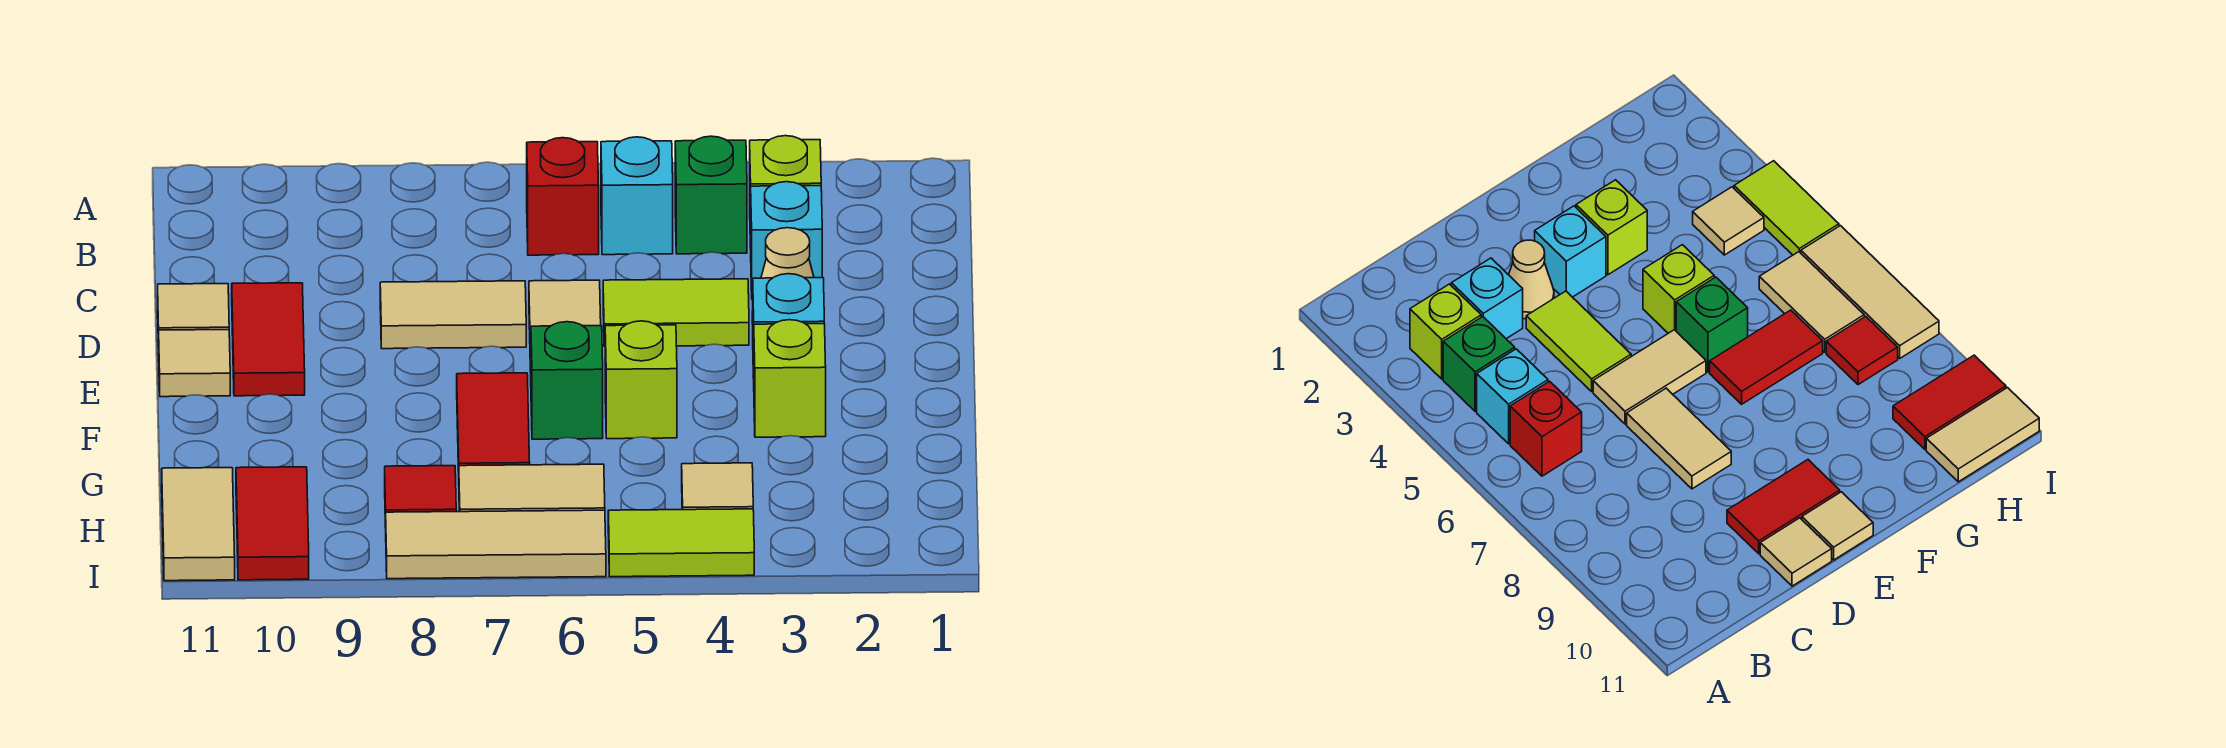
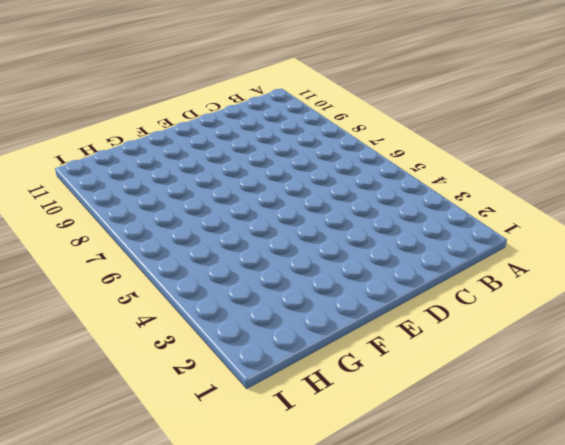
none -> lime brick B3 level 1
none -> green brick B4 level 1
none -> cyan brick B5 level 1

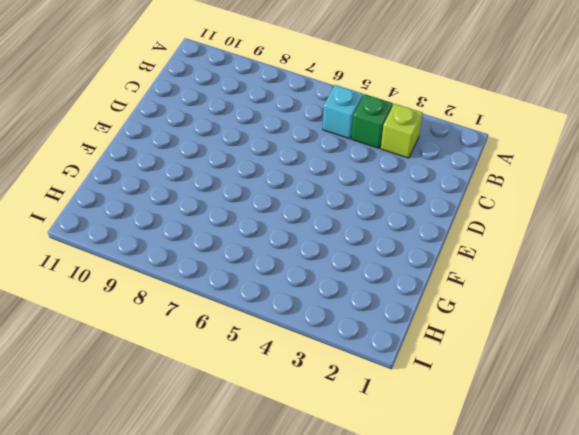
none -> red brick B6 level 1
none -> cyan brick C3 level 1
none -> tan cone D3 level 1

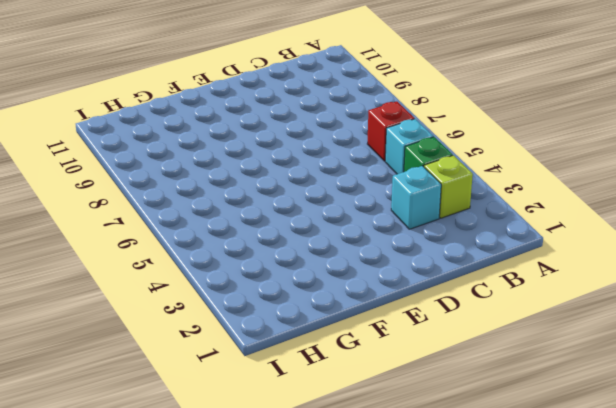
none -> tan cone D3 level 1
none -> lime tile D4:D5 level 1
none -> tan tile D6:E6 level 1

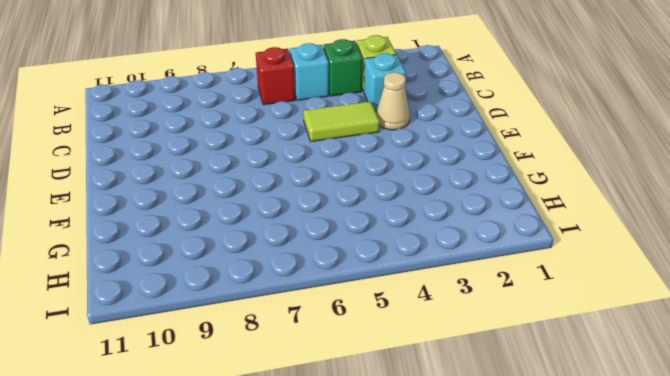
none -> tan tile D6:E6 level 1
none -> tan tile D7:D8 level 1
none -> red tile D10:E10 level 1

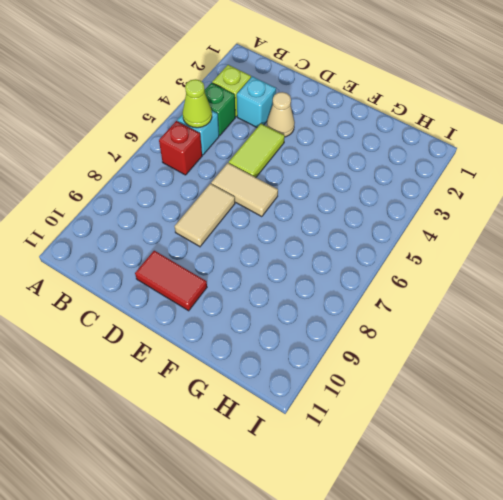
lime cone B5 level 2 -> none
none -> tan tile D11 level 1
none -> cyan brick E3 level 1
none -> tan tile E11 level 1

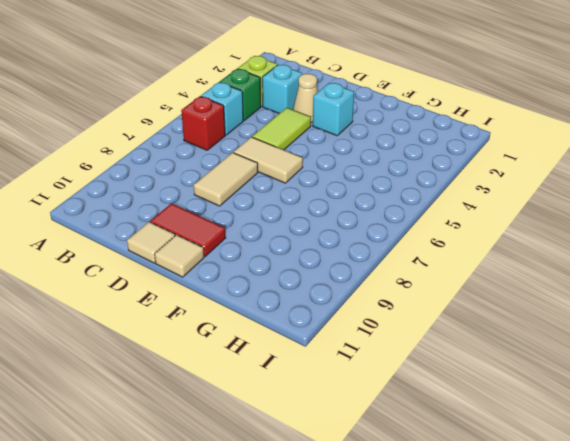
none -> lime brick F3 level 1
none -> lime brick F5 level 1
none -> green brick F6 level 1

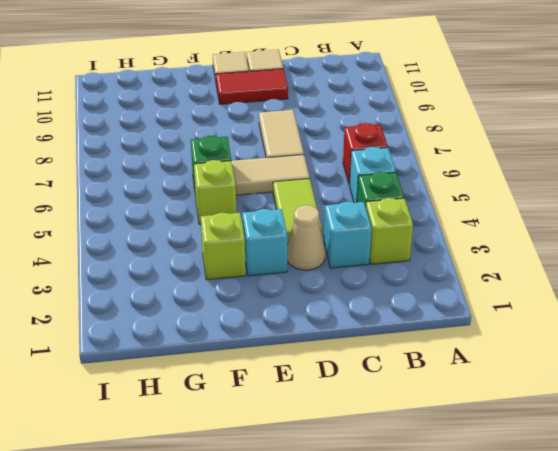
none -> red tile F7:G7 level 1
none -> tan tile H4 level 1
none -> tan tile H6:H7 level 1

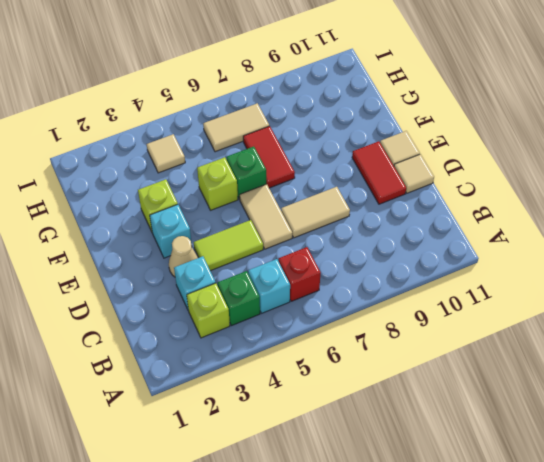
none -> red tile H8 level 1
none -> red tile H10:I10 level 1
none -> tan tile H11:I11 level 1

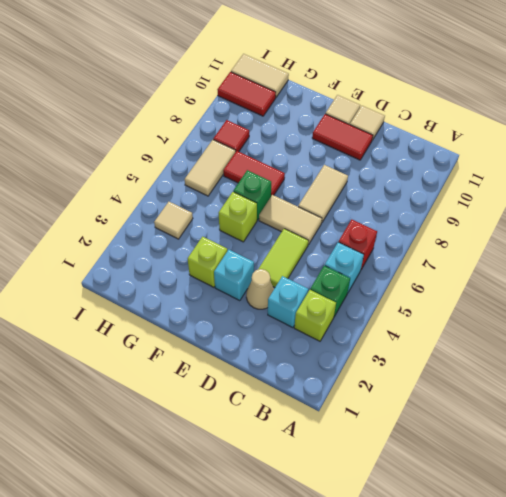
none -> lime tile I4:I5 level 1
none -> tan tile I6:I8 level 1

